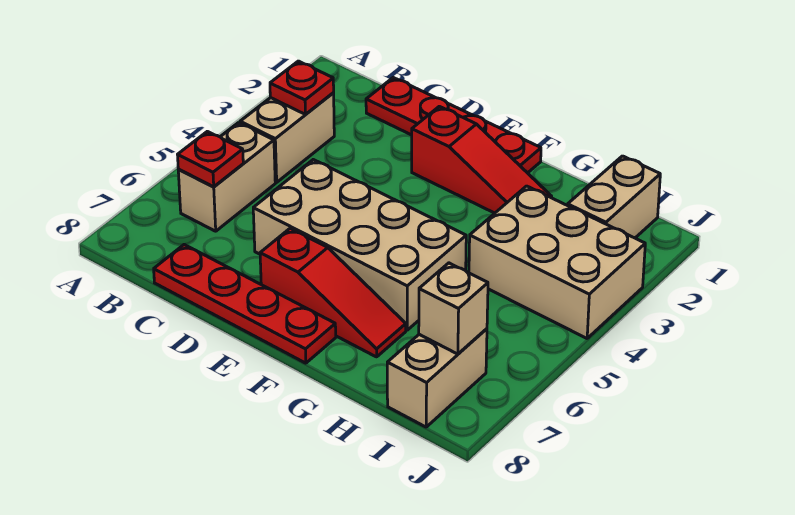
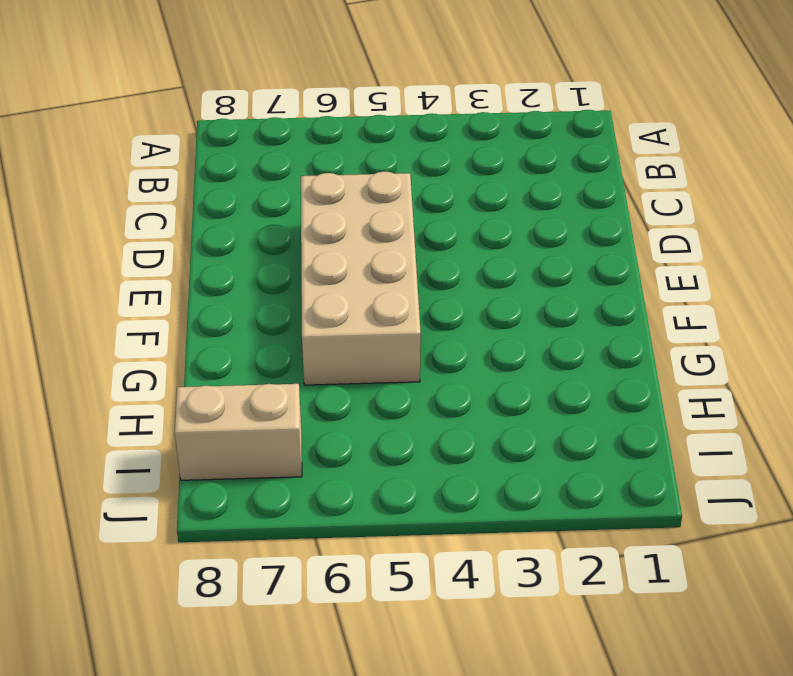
none -> tan brick B3:B4 level 1
none -> tan brick B5:B6 level 1
none -> red plate C1:F1 level 1

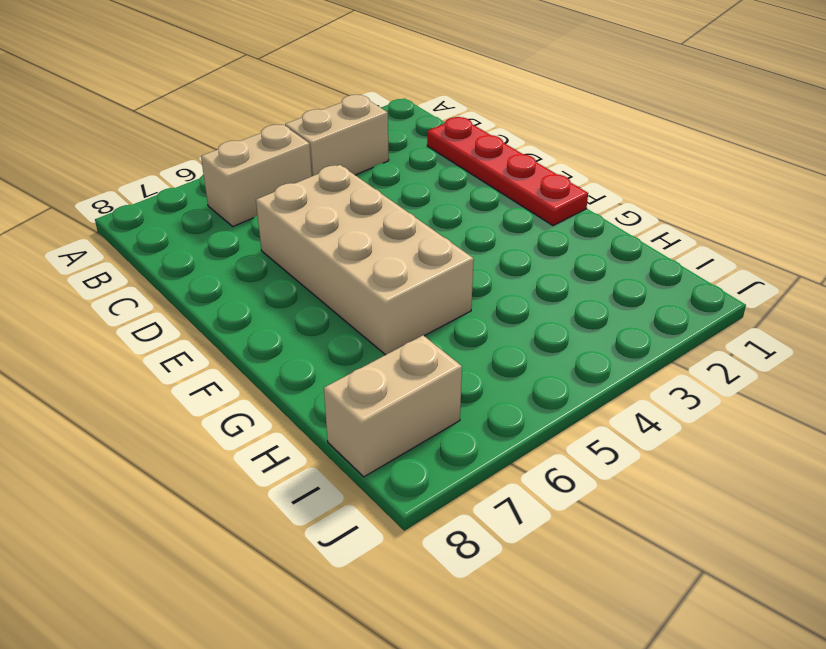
none -> red plate C8:F8 level 1
none -> red slope E2:G2 level 1 top E
none -> red slope E7:G7 level 1 top E

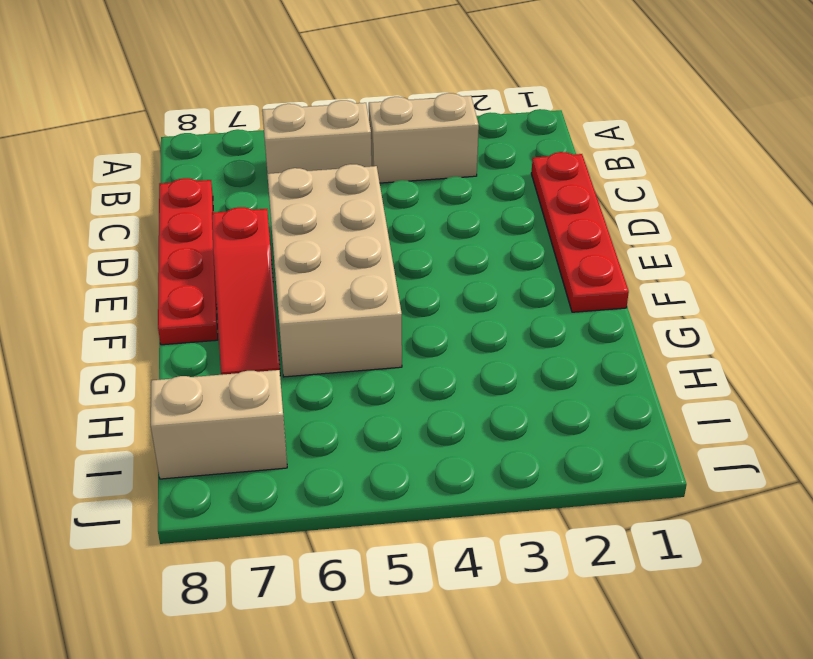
none -> red slope E2:G2 level 1 top E
none -> tan brick H3:J4 level 1
none -> tan brick I1:I2 level 1

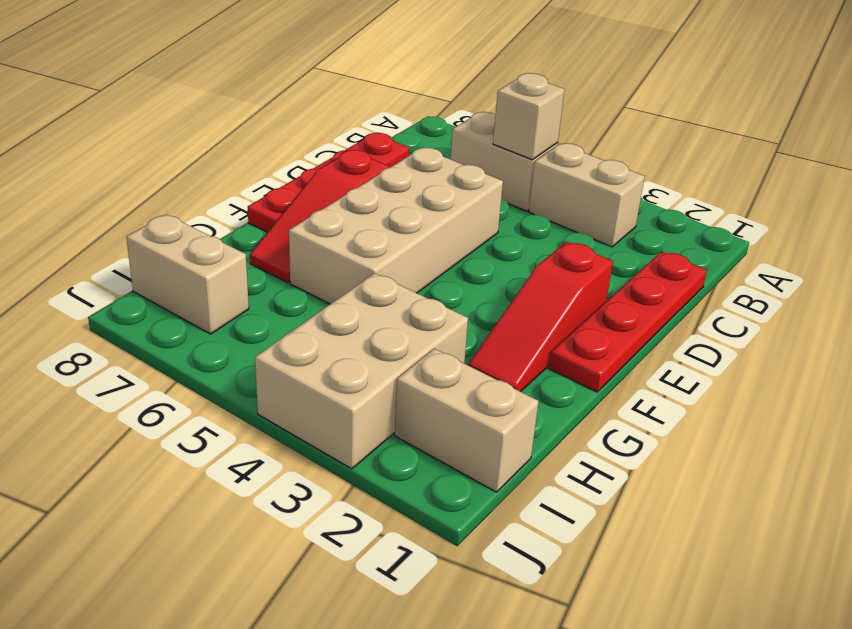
tan brick B5 level 2 -> tan brick I7 level 2
none -> red plate B3 level 2
none -> red plate B6 level 2

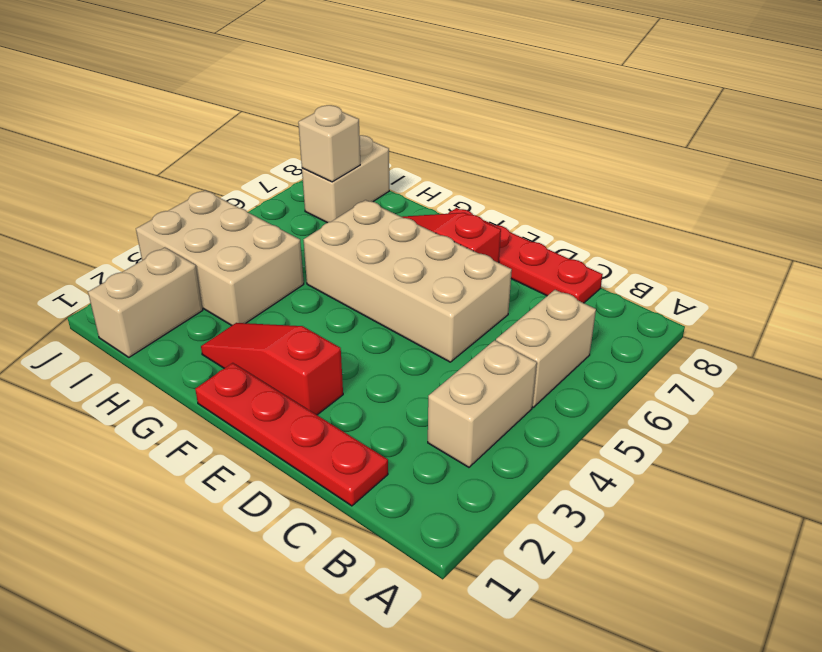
none -> red plate B3 level 2
none -> red plate B6 level 2

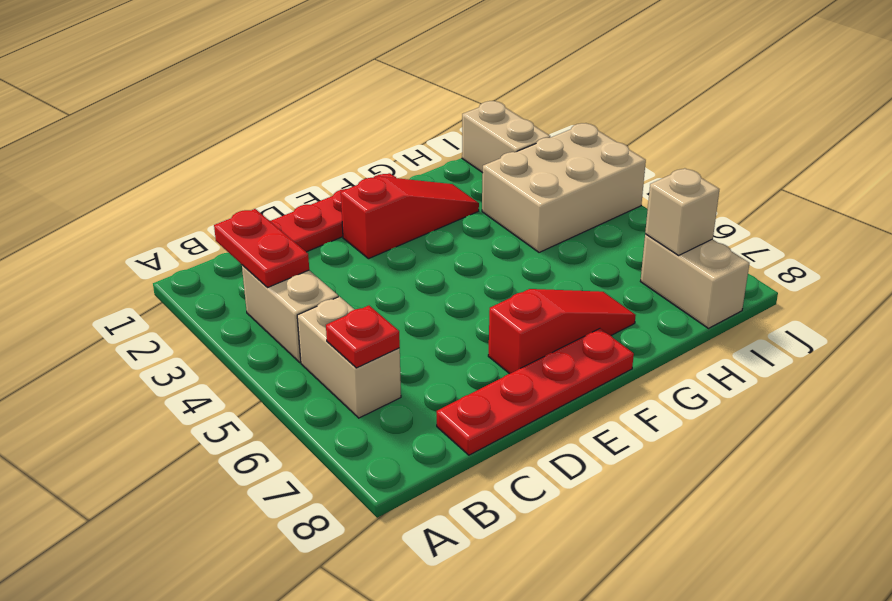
red plate B2:B3 level 2 -> red plate B3 level 2
none -> tan brick D5:G6 level 1

